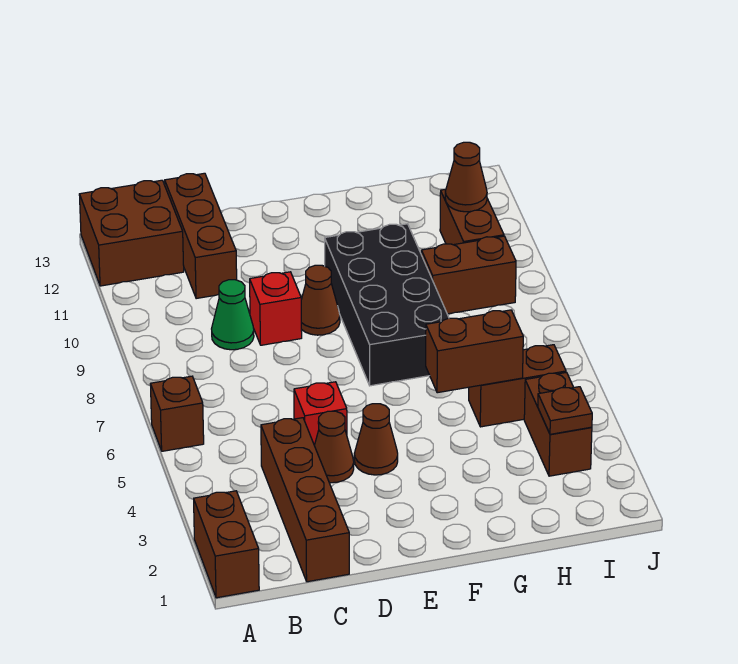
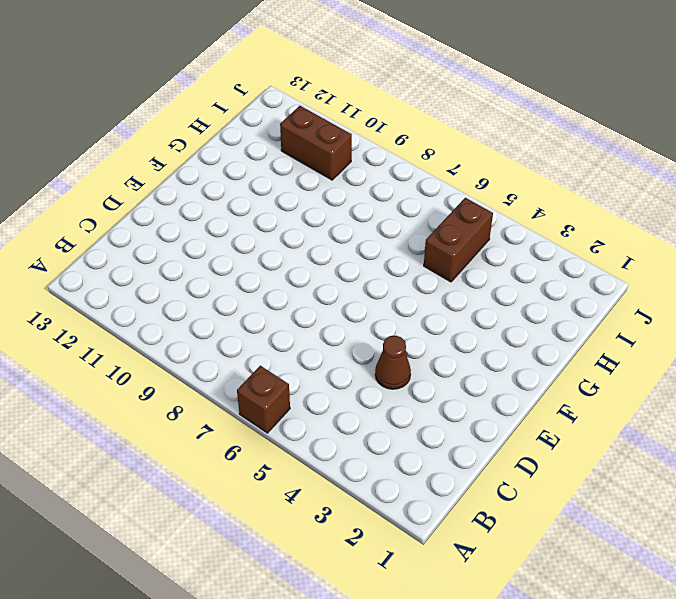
none -> brown brick A1:A2 level 1
none -> brown brick A12:B13 level 1
none -> brown brick C1:C4 level 1

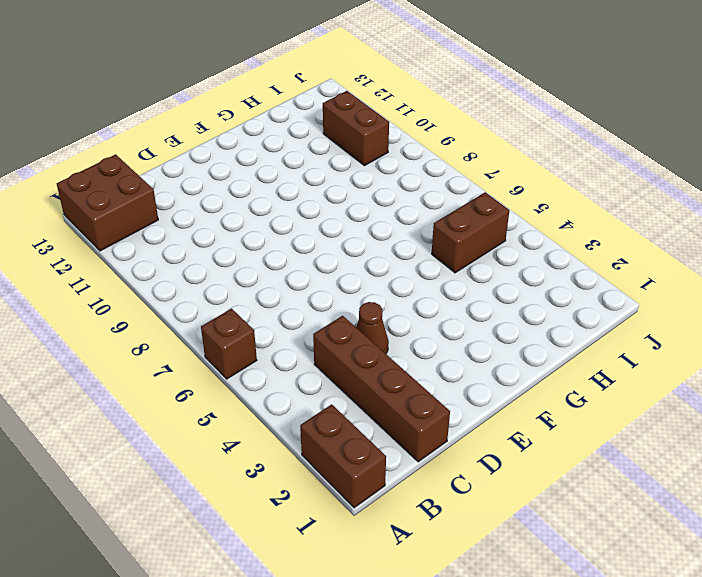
none -> green cone C9 level 1
none -> brown brick C11:C13 level 1
none -> red brick D5 level 1

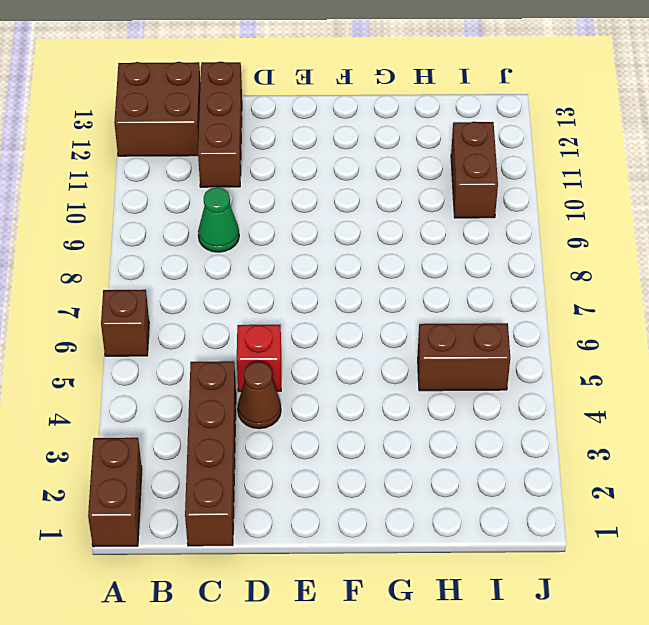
none -> red brick D9 level 1
none -> brown cone E4 level 1
none -> brown cone E9 level 1

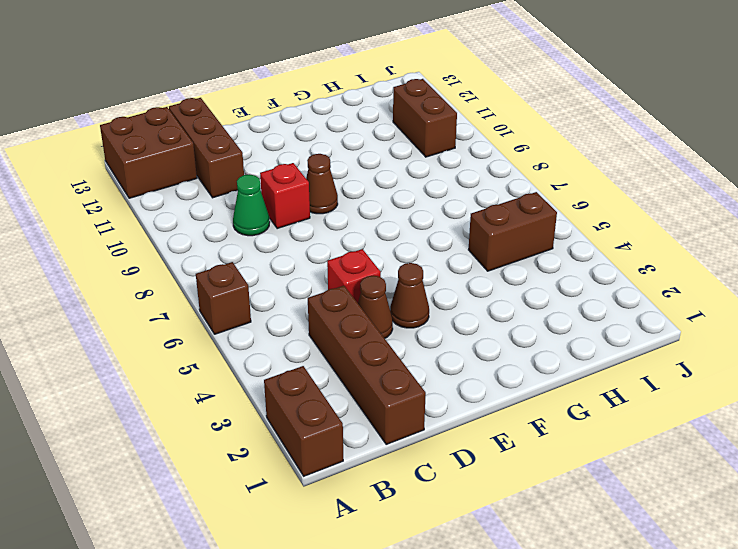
none -> black brick F7:G10 level 1
none -> brown brick H9:I9 level 1
none -> brown brick I3:I4 level 1

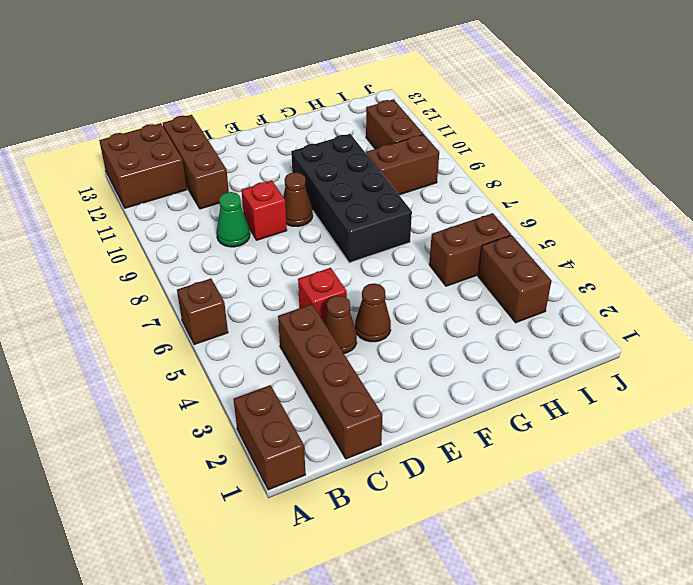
none -> brown brick G5:H5 level 2
none -> brown plate I3 level 2
none -> brown cone I11 level 2

